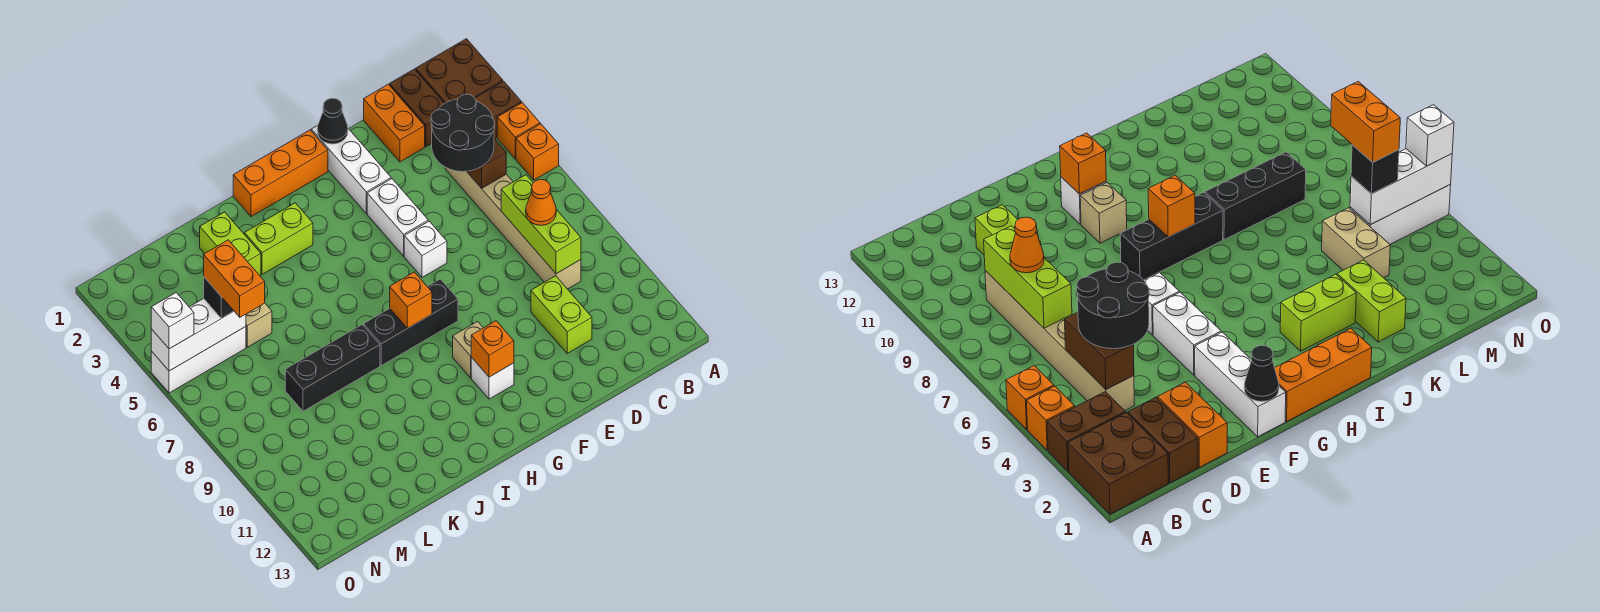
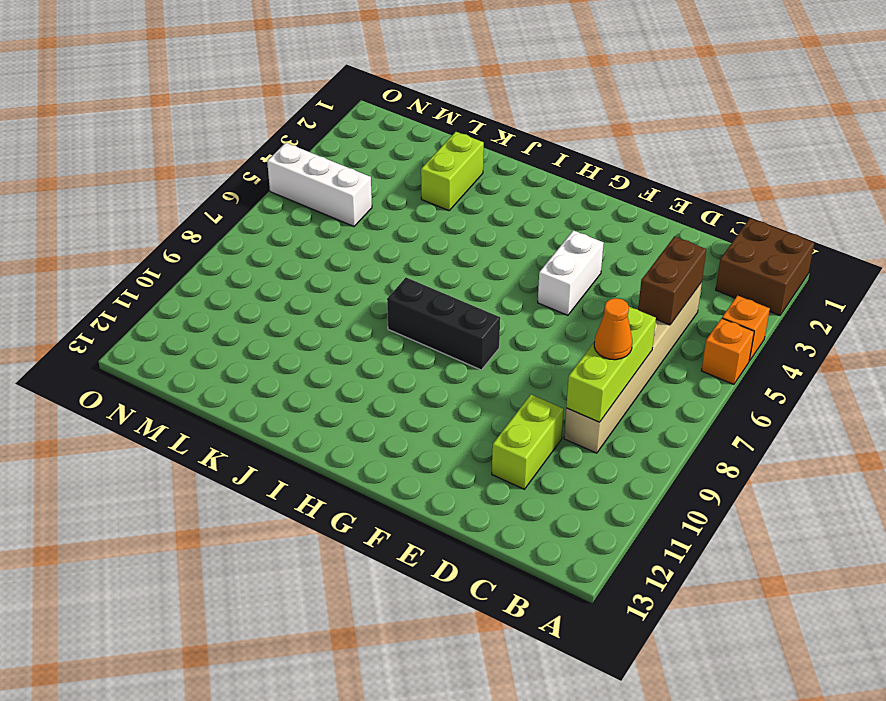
none -> brown brick A3:B3 level 1
none -> brown brick C1:C2 level 1
none -> orange brick D1:D2 level 1
none -> white brick F1:F3 level 1

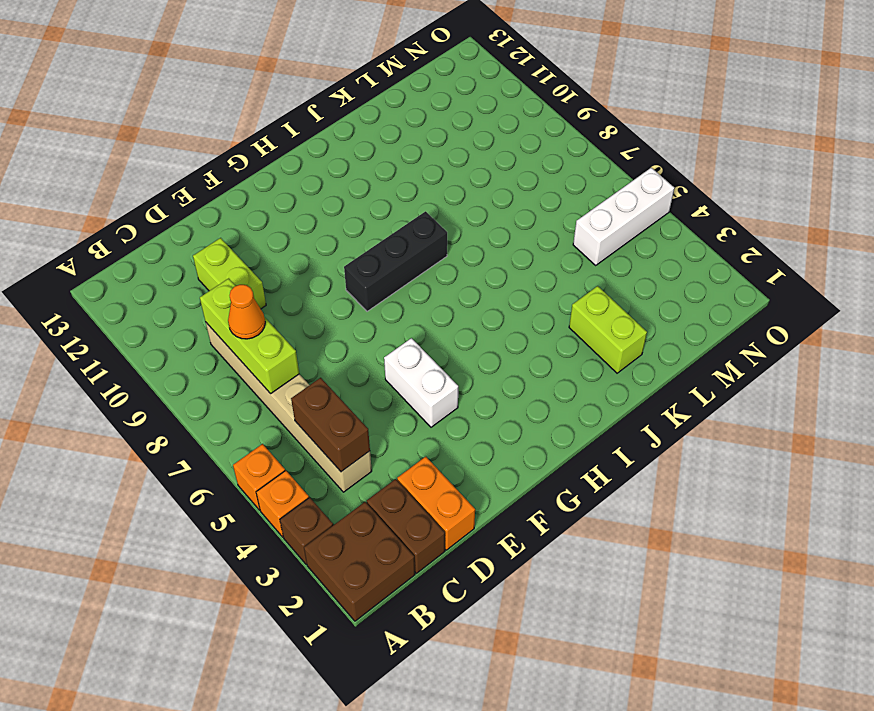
brown brick A3 level 1 -> brown brick A3:B3 level 1
none -> white brick F1:F3 level 1
none -> white brick F6 level 1
none -> orange brick G1:I1 level 1
none -> tan brick G10 level 1

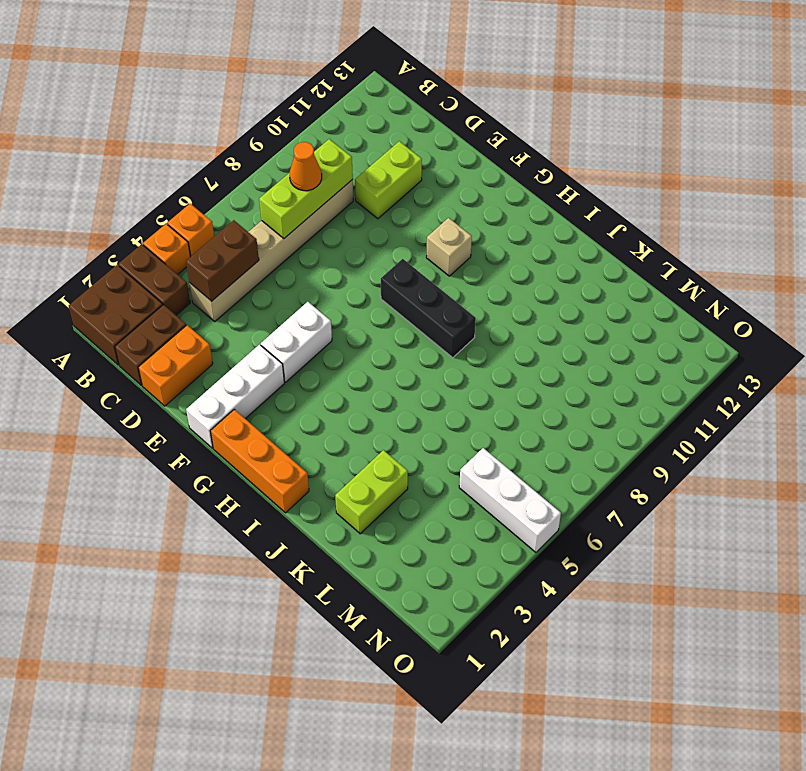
none -> white brick F6 level 1
none -> white brick G11 level 1
none -> lime brick I3:J3 level 1
none -> black brick J8:L8 level 1

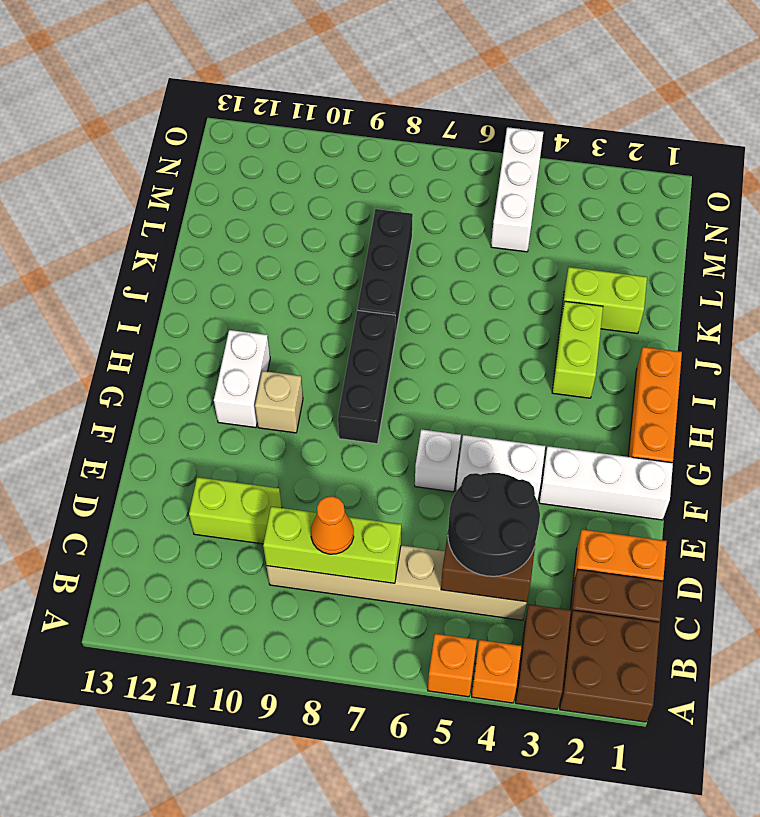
white brick G11:H11 level 1 -> white brick G11 level 1
none -> tan brick L4:L5 level 1
none -> black cone F1 level 2
none -> orange brick G11 level 2
none -> orange brick H8 level 2

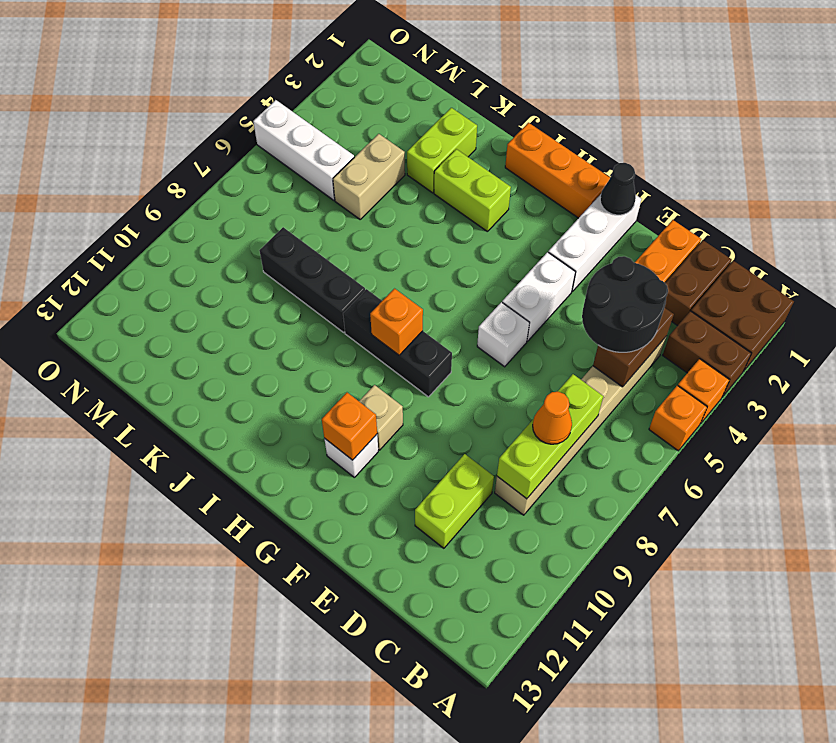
none -> white brick M5:O5 level 2
none -> black brick M5 level 3
none -> white brick O5 level 3
none -> orange brick M5:M6 level 4

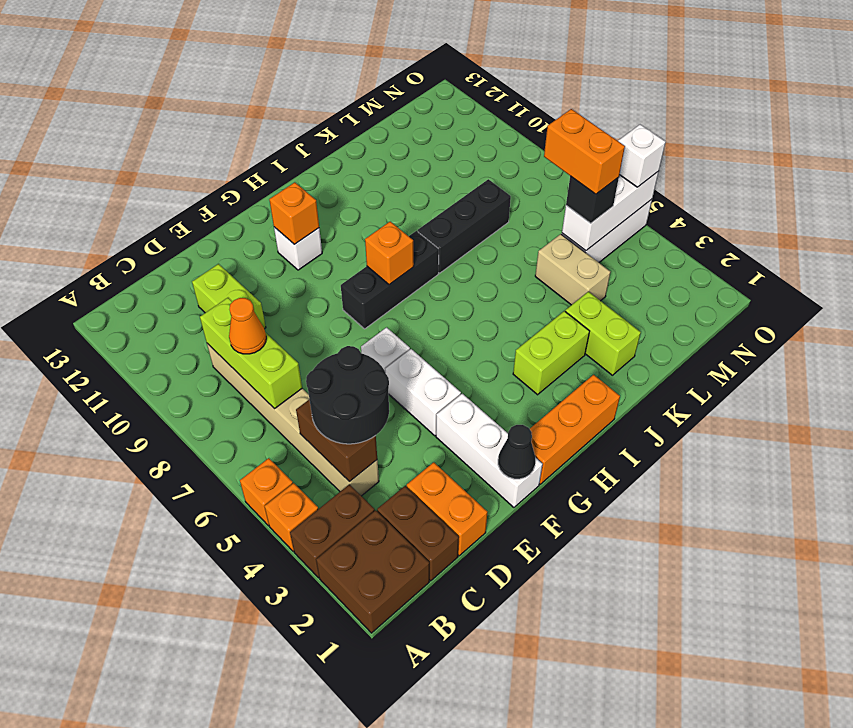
none -> tan brick G10 level 1

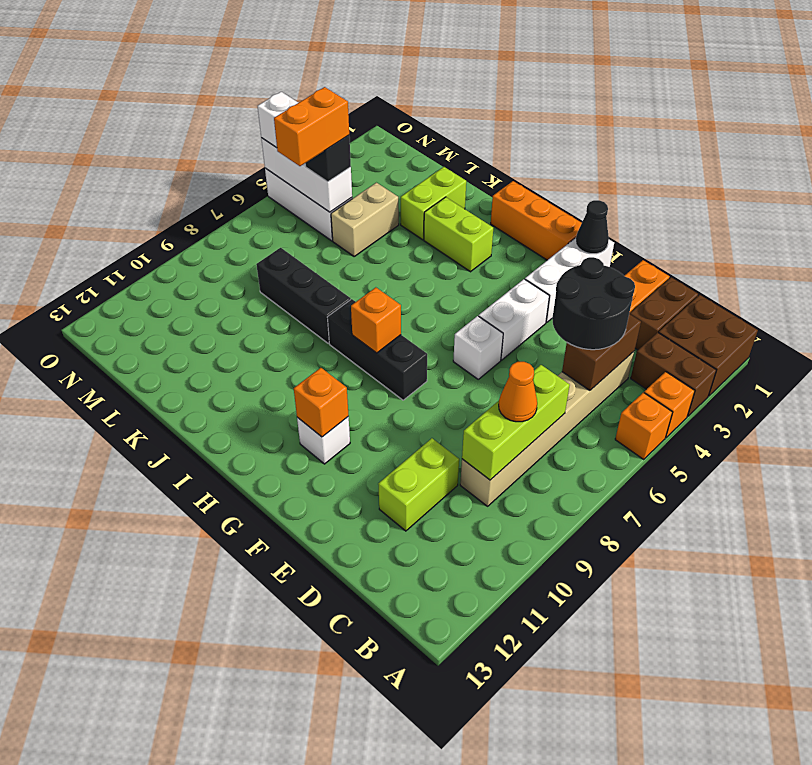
none -> tan brick G10 level 1

